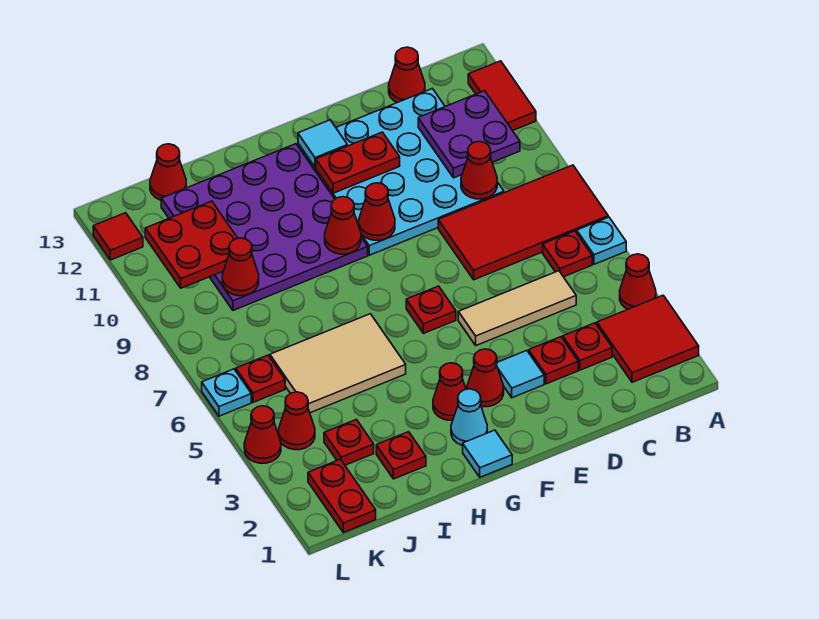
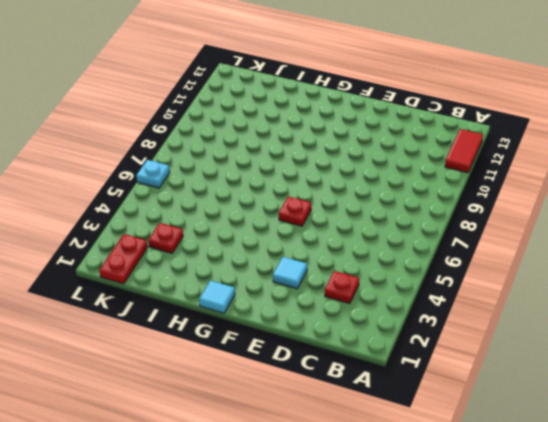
none -> red tile A2:B3 level 1
none -> red cone A4 level 1
none -> cyan plate A6 level 1
none -> red tile A7:D8 level 1

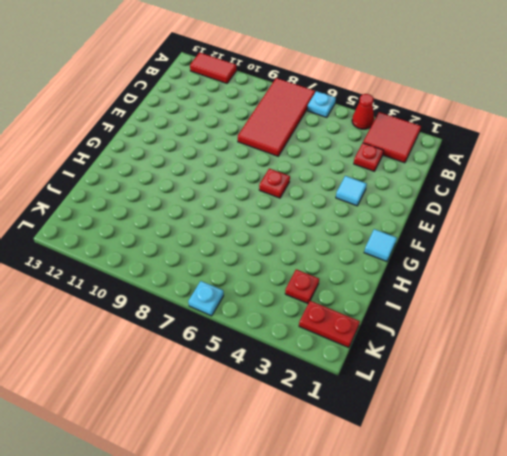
none -> red plate B6 level 1
none -> tan tile C5:E5 level 1
none -> cyan plate C9:F12 level 1
none -> red cone C13 level 1

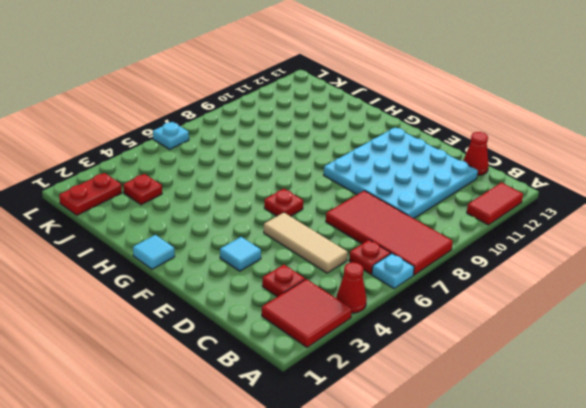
none -> red plate D3 level 1
none -> red cone F3 level 1
none -> cyan cone G2 level 1
none -> red cone G3 level 1

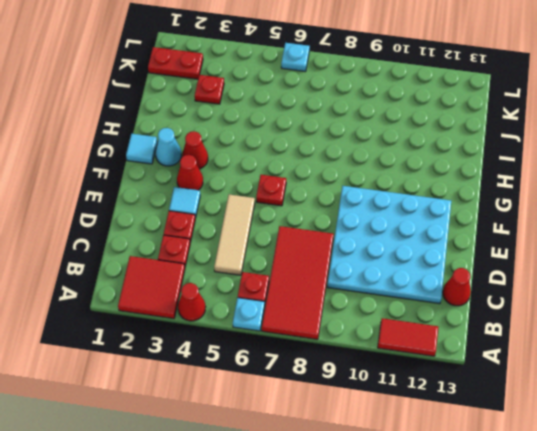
none -> purple plate G9:J12 level 1
none -> tan tile H5:J6 level 1
none -> red plate I2 level 1
none -> red cone J13 level 1

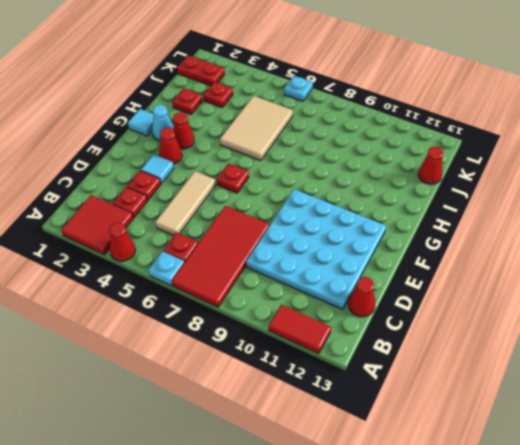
none -> purple plate G9:J12 level 1
none -> red cone K4 level 1
none -> red plate K6 level 1
none -> red cone L4 level 1

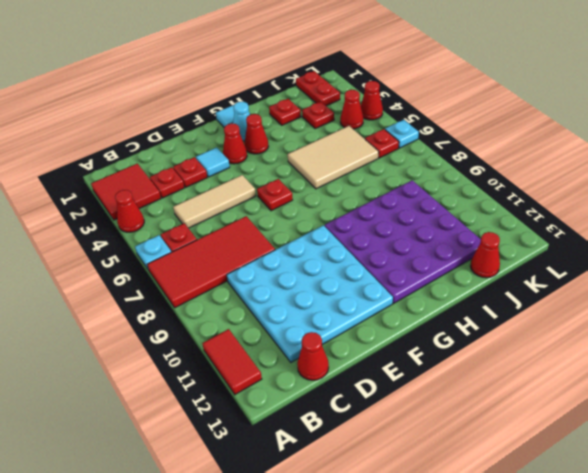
none -> red tile L12 level 1
none -> purple plate B10:C11 level 2
none -> red cone C9 level 2
none -> red plate E11:F11 level 2

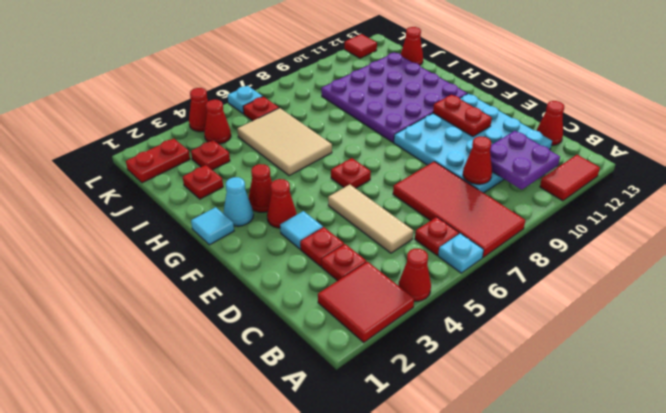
none -> red cone F9 level 2
none -> cyan tile F12 level 2
none -> red cone G9 level 2
none -> red cone J9 level 2

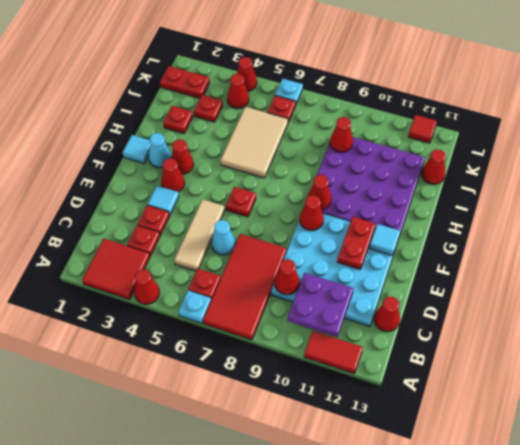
cyan cone D6 level 1 -> none
none -> red plate J10:K11 level 2

